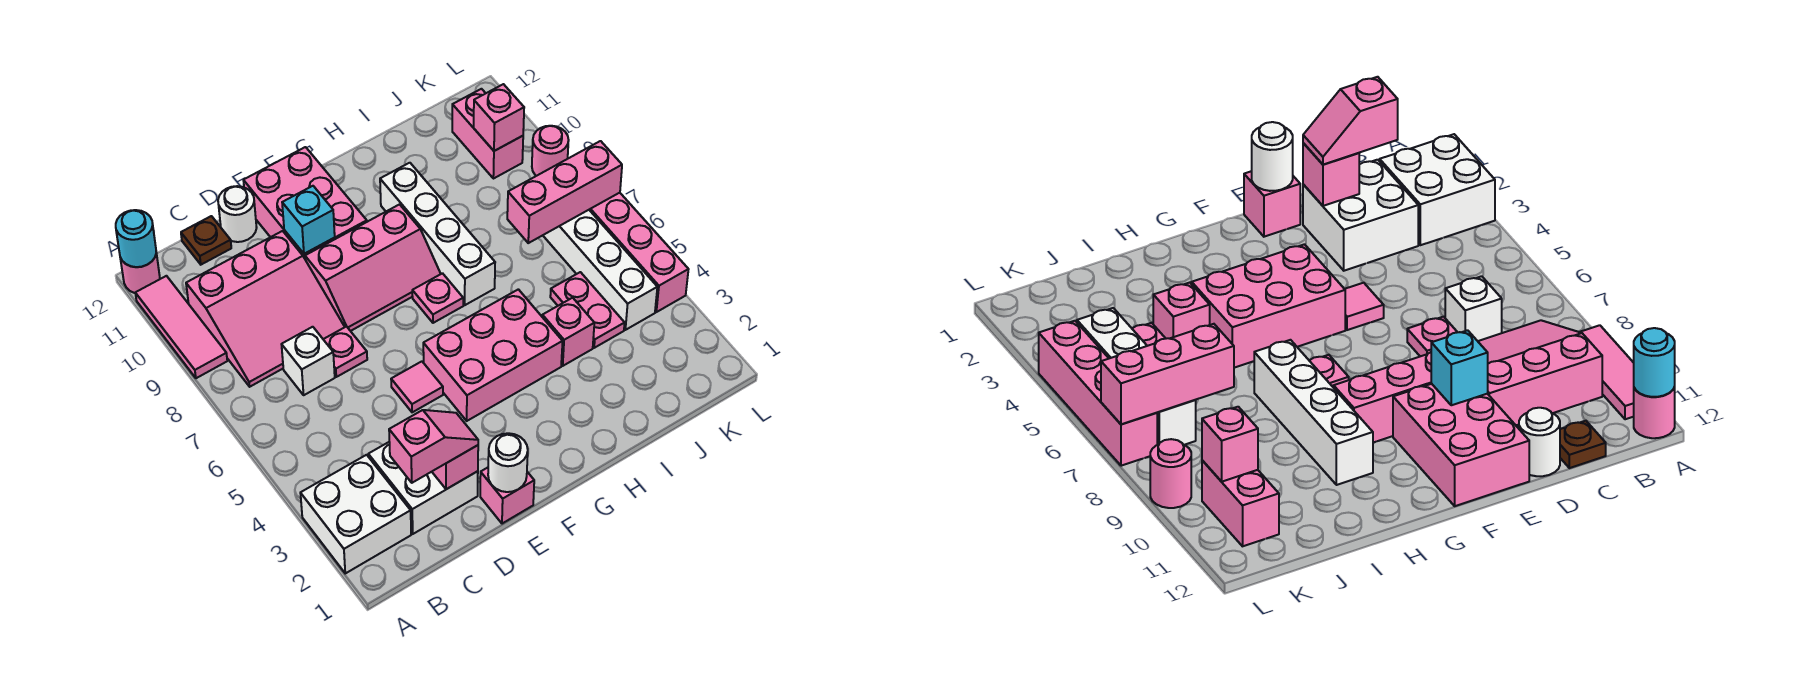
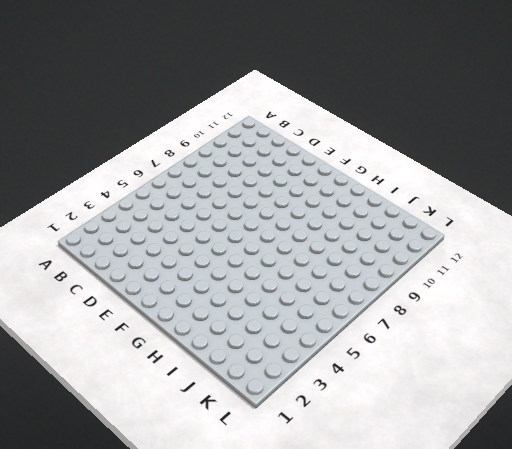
none -> white brick A2:B3 level 1
none -> pink tile A9:A11 level 1
none -> pink round brick A12 level 1

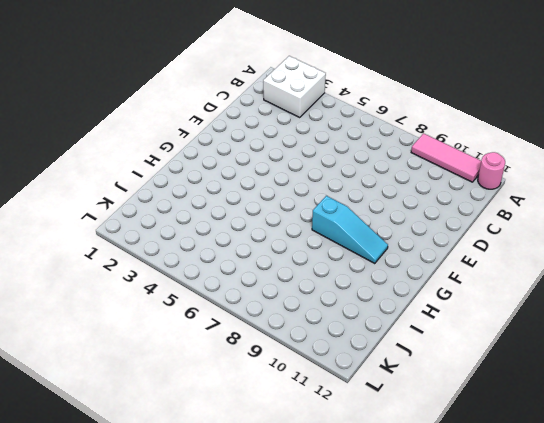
cyan slope G8:G10 level 1 top 8 -> pink slope E8:G9 level 1 top 9
none -> pink slope B8:D10 level 1 top 10
none -> white brick C2:D3 level 1
none -> white brick C7 level 1

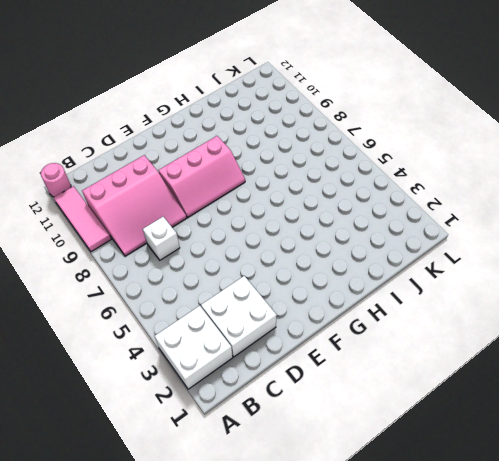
none -> brown plate C12 level 1
none -> pink plate D7 level 1
none -> white round brick D12 level 1

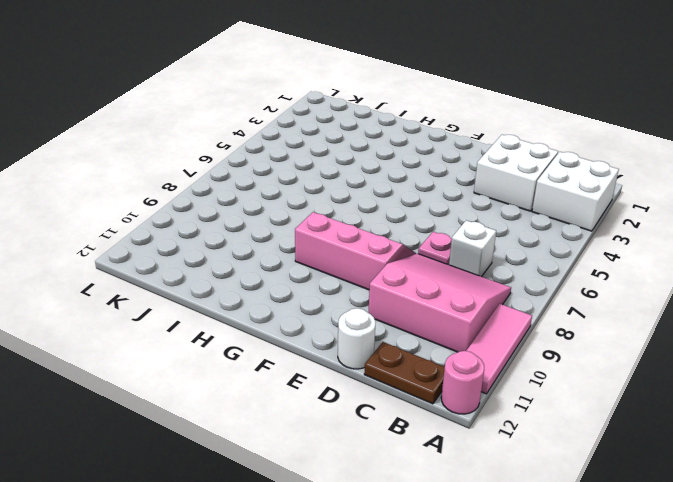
brown plate B12:C12 level 1 -> brown plate C12 level 1
none -> pink brick E1 level 1
none -> pink tile E5 level 1
none -> pink brick E10:F12 level 1

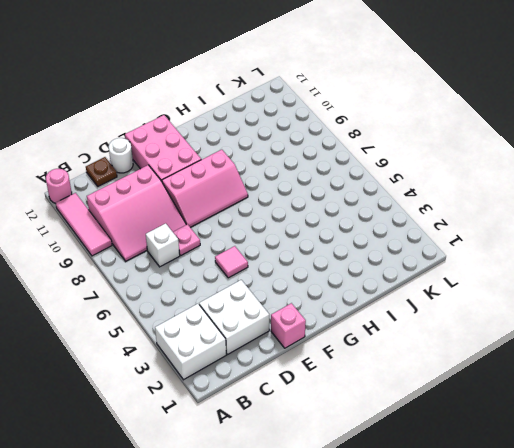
none -> pink brick F4:H5 level 1
none -> pink plate G7 level 1
none -> white brick H7:H10 level 1

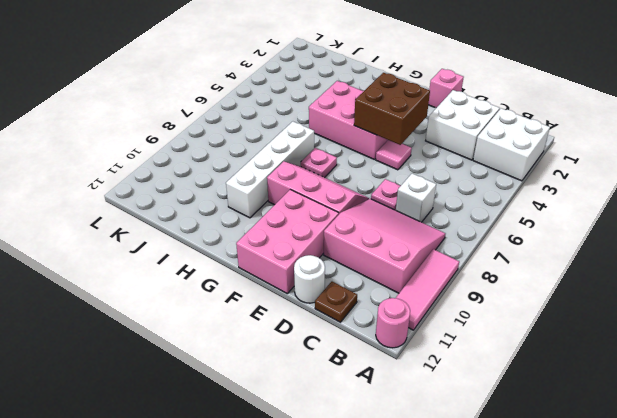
brown brick E4:F5 level 2 -> none
none -> pink brick I4 level 1
none -> pink plate J4:J5 level 1
none -> white brick K4:K7 level 1

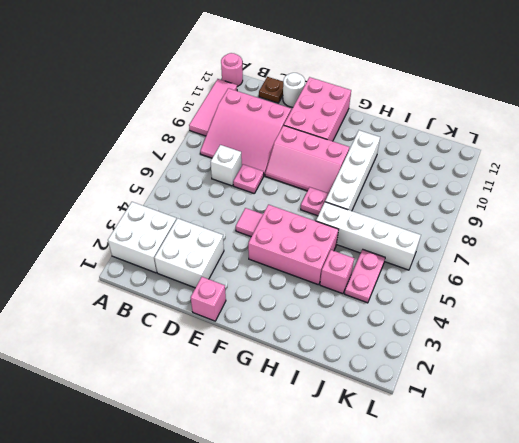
white brick H6:K6 level 1 -> white brick K4:K7 level 1
none -> pink brick K10:K11 level 1
none -> pink brick L4:L7 level 1
none -> pink round brick L9 level 1

